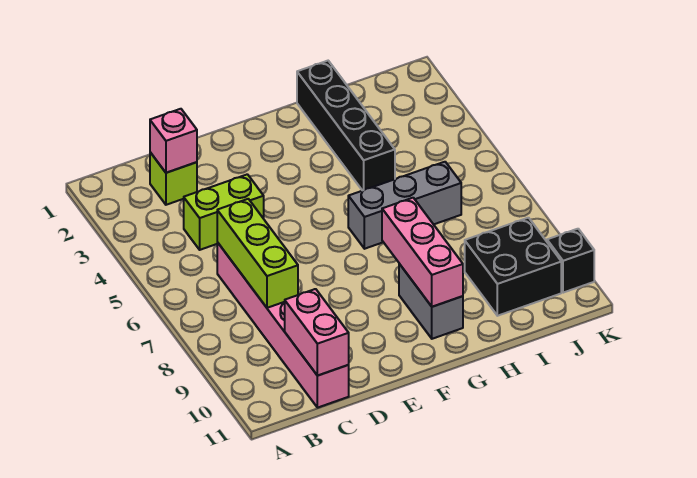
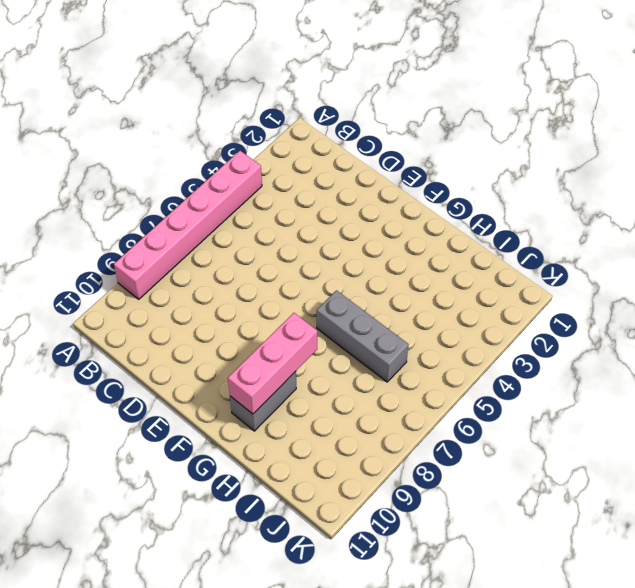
pink brick A4:A9 level 1 -> pink brick C6:C11 level 1
none -> lime brick C2 level 1
none -> lime brick C4:D4 level 1
none -> black brick H1:H4 level 1

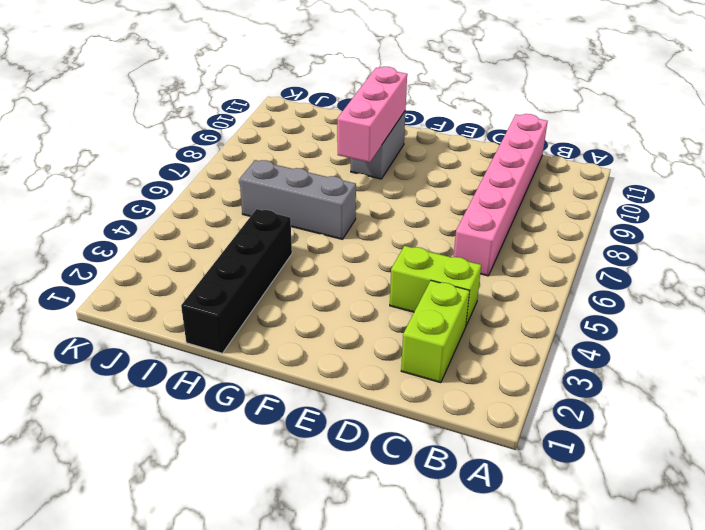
lime brick C2:C3 level 1 -> lime brick C2 level 1
none -> black brick I9:J10 level 1
none -> black brick K10 level 1
none -> pink brick C2 level 2

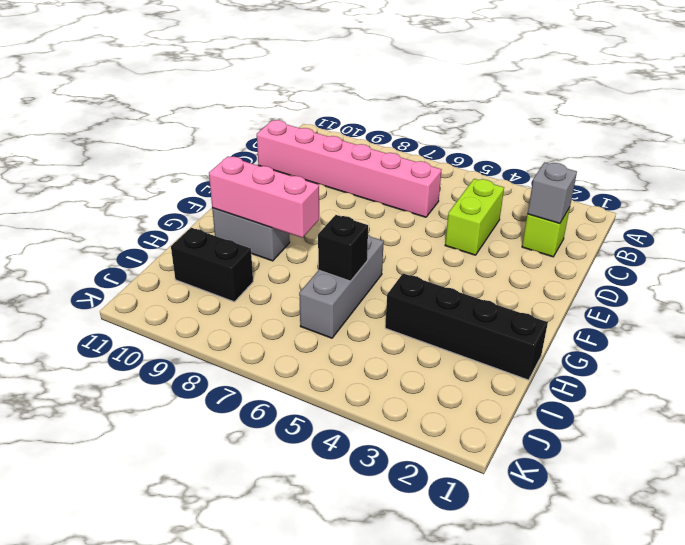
grey brick C2 level 2 -> pink brick C2 level 2
black brick H6 level 2 -> black brick K10 level 1
black brick I9:I10 level 1 -> black brick I9:J10 level 1
none -> lime brick C6:C8 level 2
none -> pink brick C10:C11 level 2

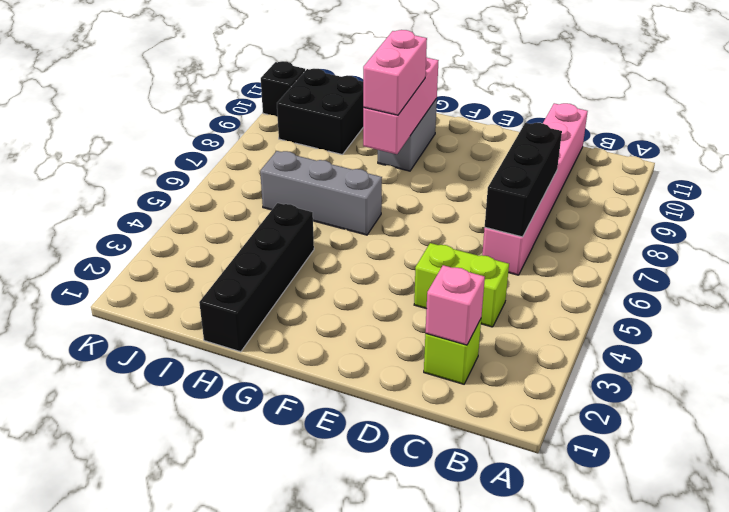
black brick C6:C8 level 2 -> lime brick C6:C8 level 2
pink brick G8:G9 level 3 -> pink brick C10:C11 level 2

